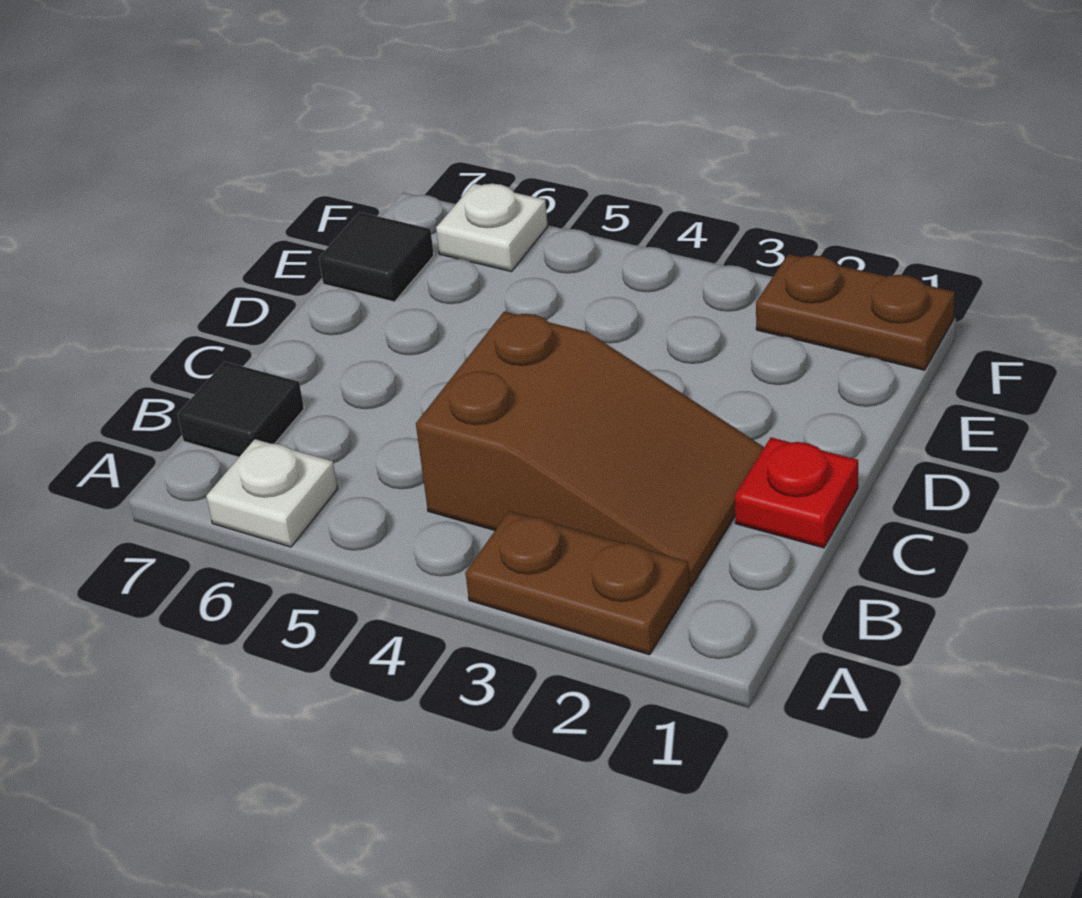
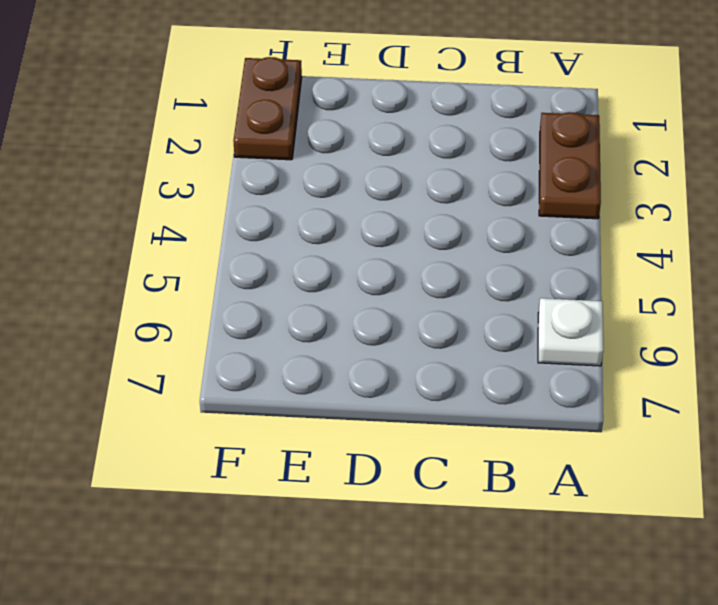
none -> brown slope B2:C4 level 1 top 4
none -> black tile B7 level 1

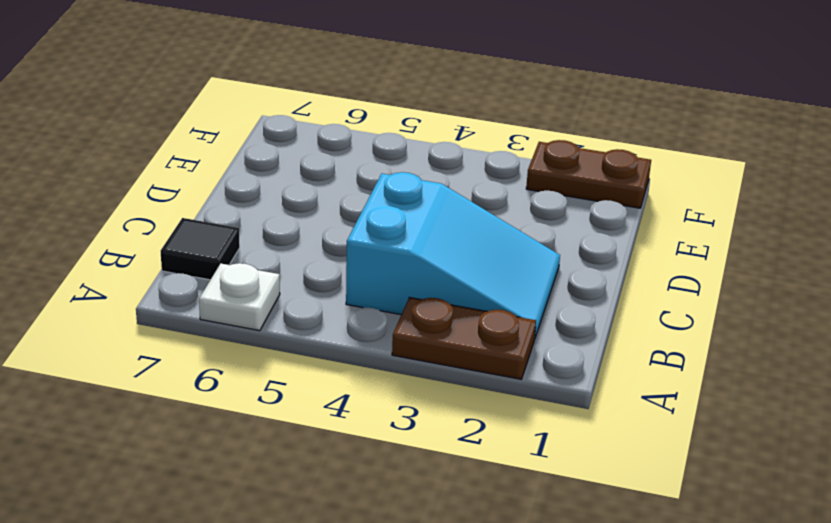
cyan slope B2:C4 level 1 top 4 -> brown slope B2:C4 level 1 top 4
none -> red plate C1 level 1
none -> black tile E7 level 1

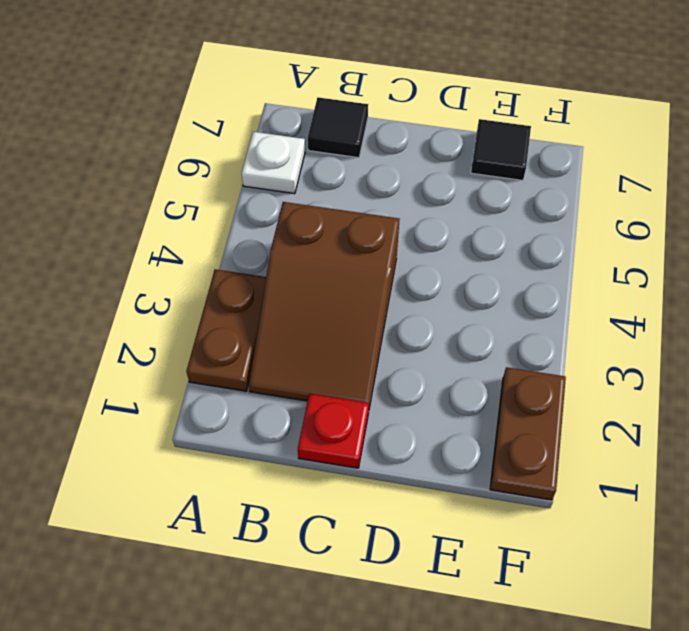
none -> white plate F6 level 1

